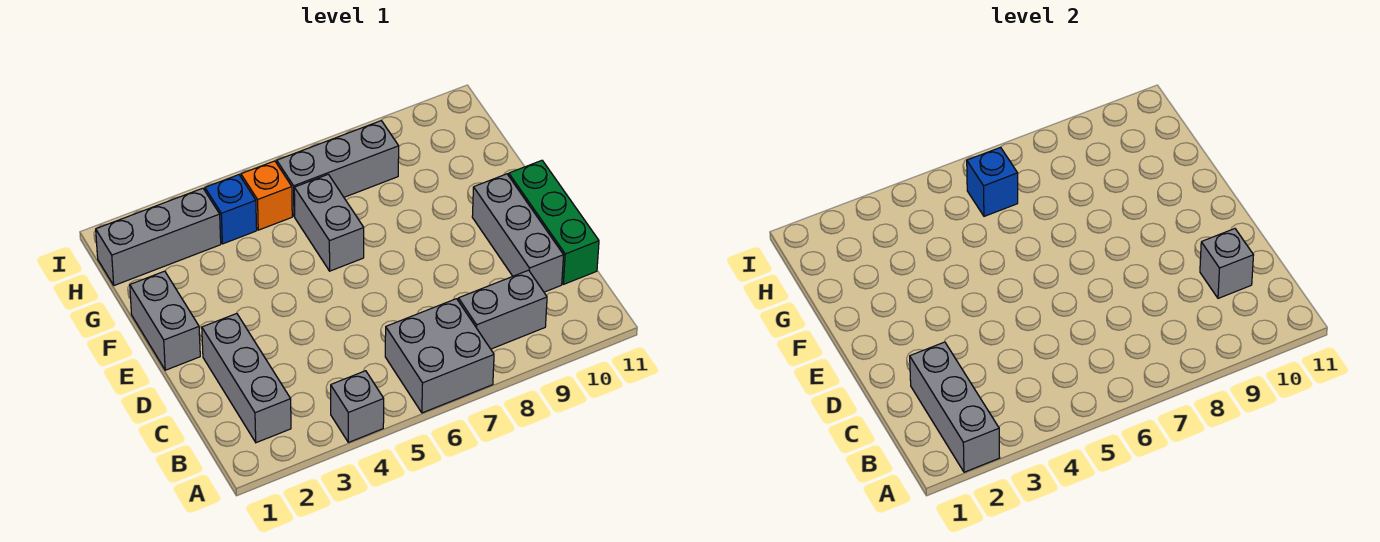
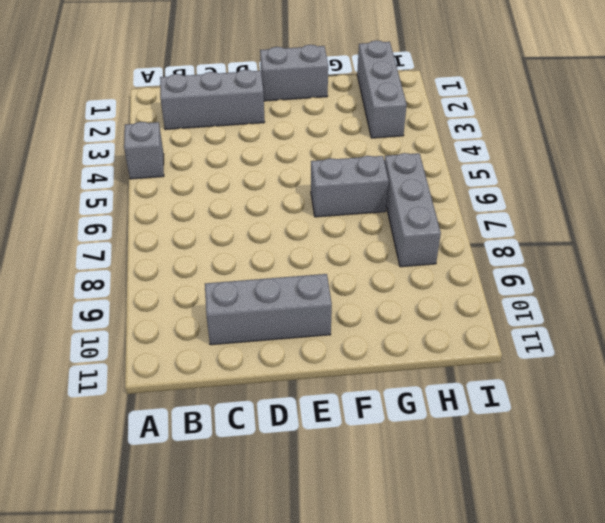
none -> grey brick A6:B7 level 1
none -> grey brick B8:B9 level 1
none -> green brick C11:E11 level 1

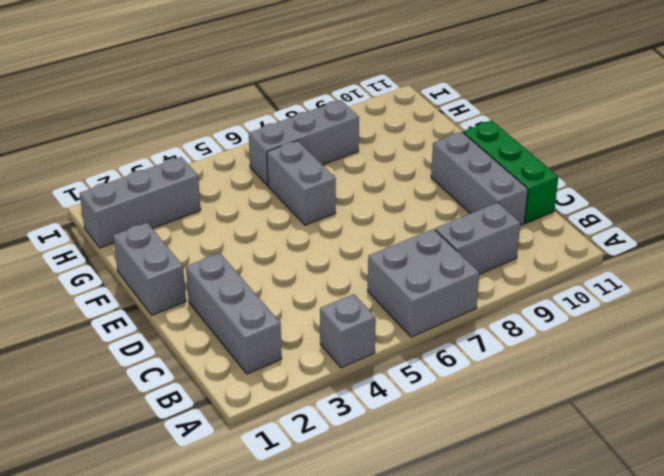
none -> blue brick H4 level 1
none -> orange brick H5 level 1
none -> grey brick A2:C2 level 2

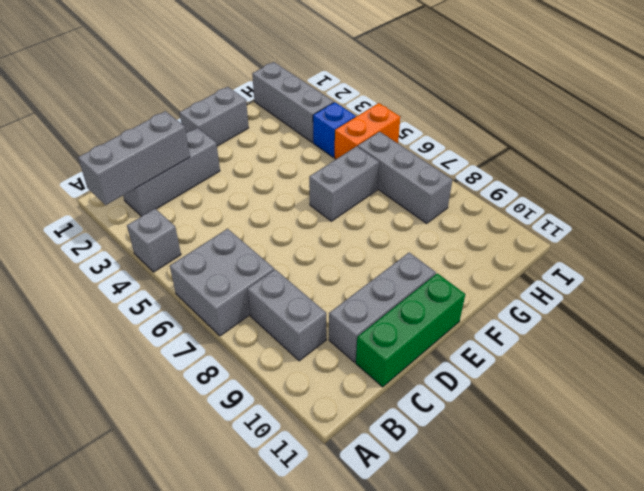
orange brick H5:I5 level 1 -> orange brick H5 level 1
none -> grey brick C10 level 2
none -> blue brick H6 level 2

